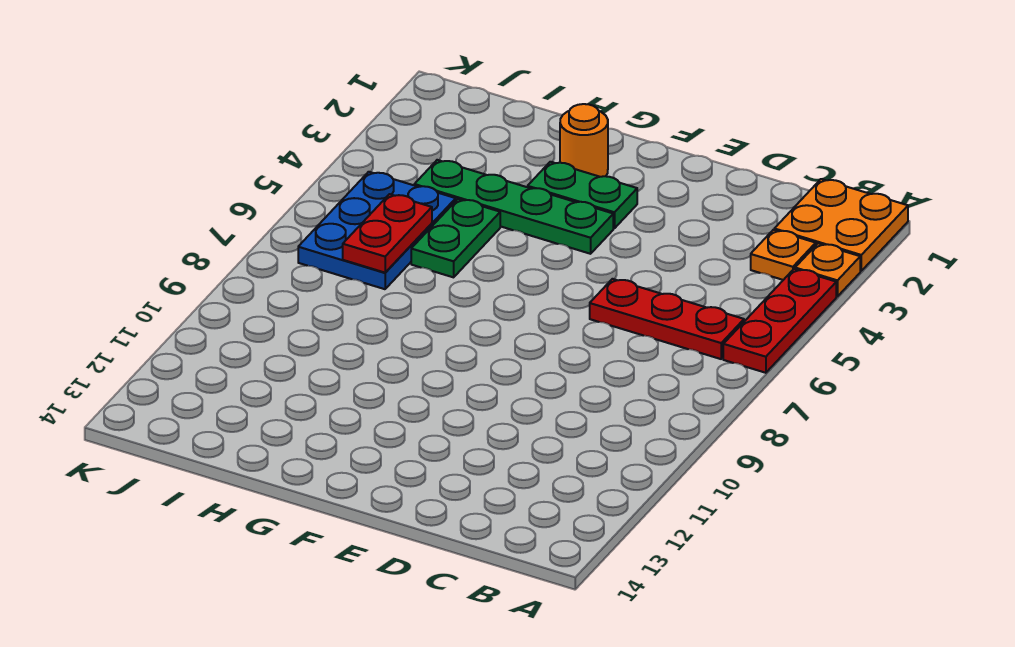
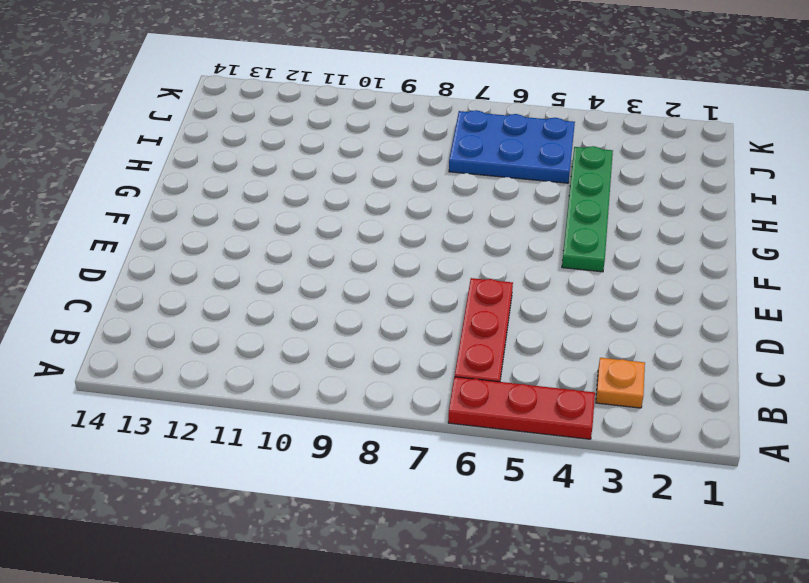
none -> orange plate A1:B2 level 1
none -> orange plate A3 level 1

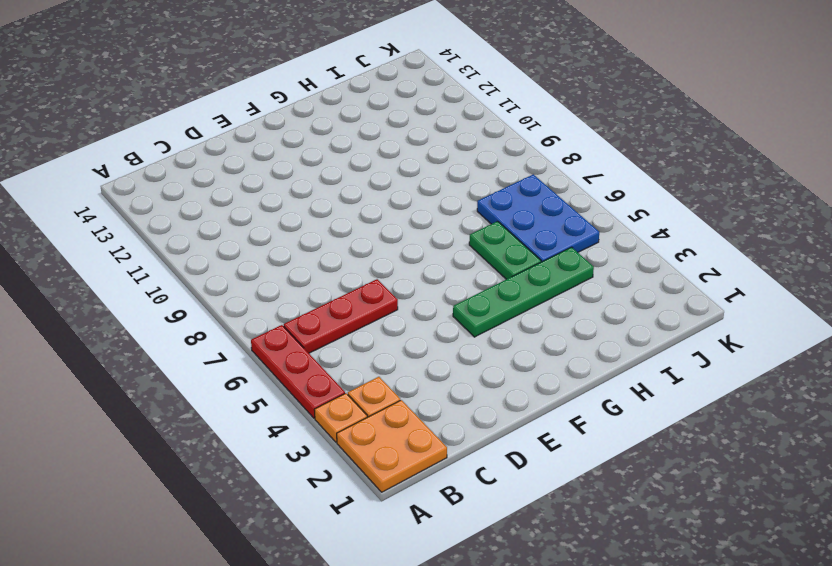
none -> green plate F3:G3 level 1
none -> orange round brick G2 level 1

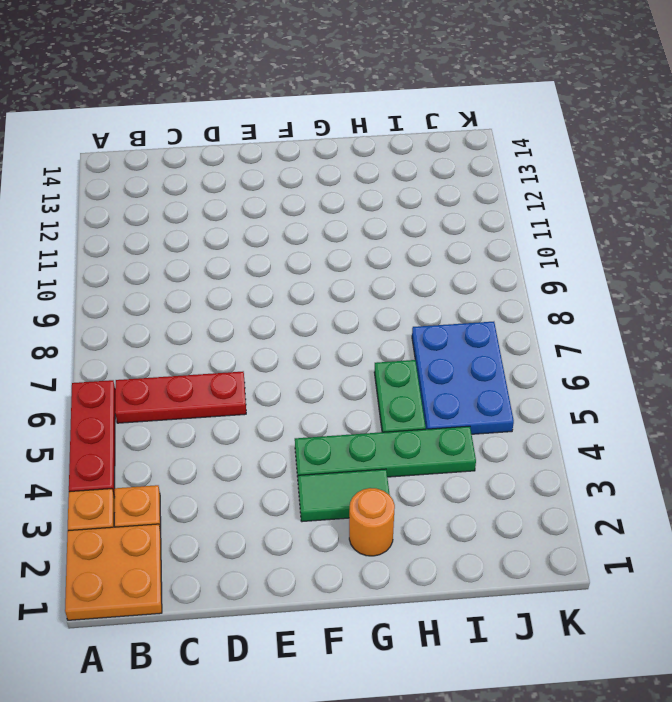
green tile F3:G3 level 1 -> green plate F3:G3 level 1
none -> red plate I6:I7 level 2

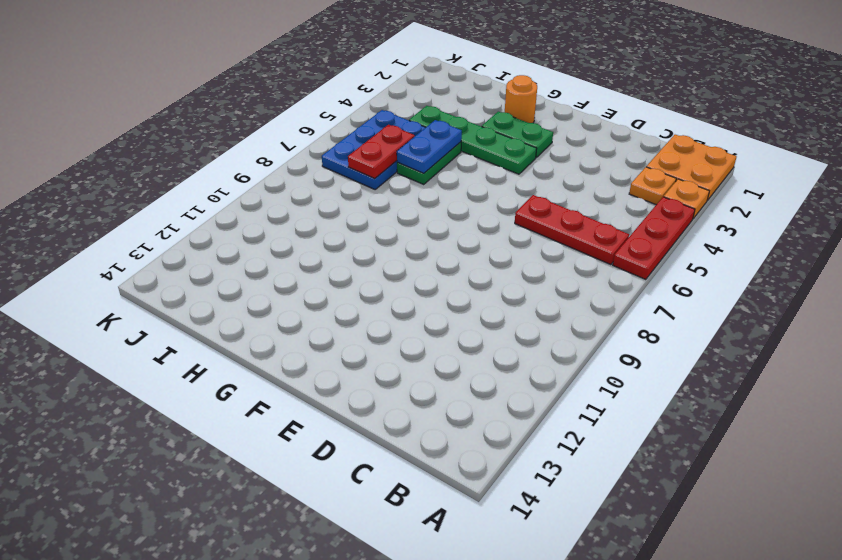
blue plate H5:H6 level 2 -> none

